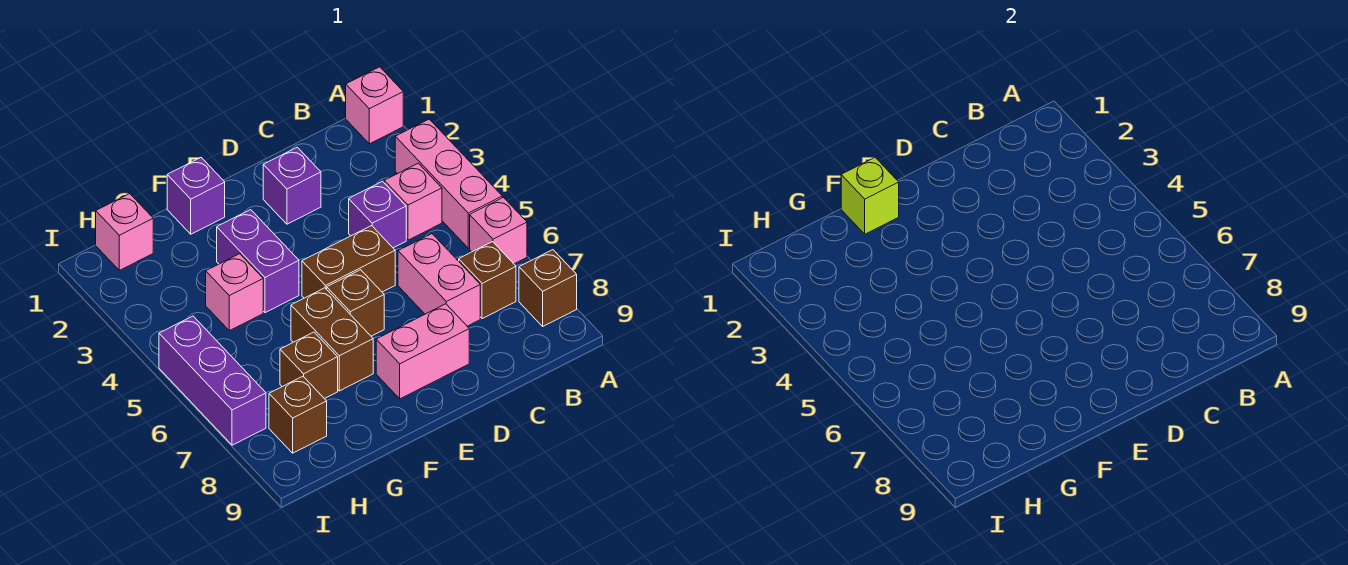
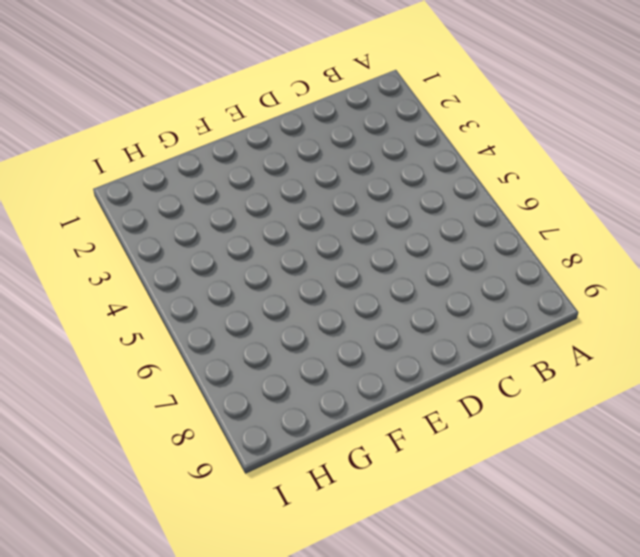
none -> pink brick A1 level 1
none -> pink brick A3:A5 level 1
none -> pink brick A6 level 1

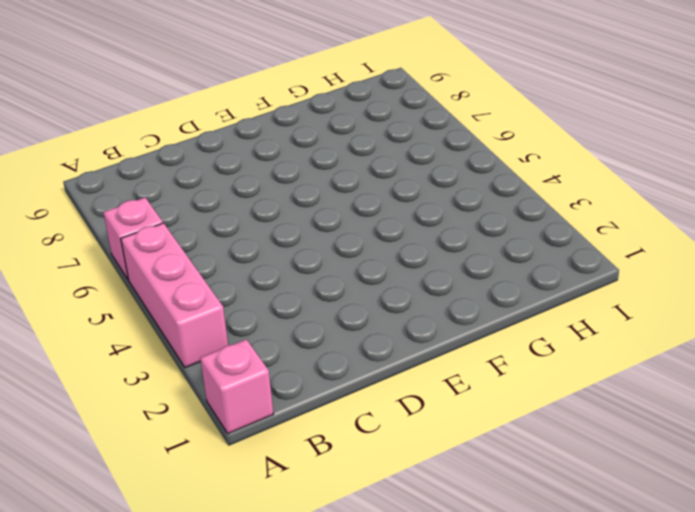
none -> brown brick A8 level 1
none -> pink brick B4 level 1
none -> brown brick B7 level 1

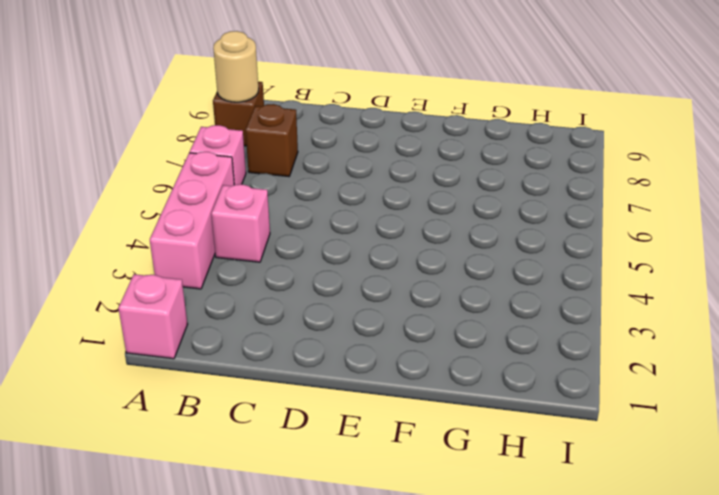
tan round brick A8 level 2 -> none
none -> purple brick C4 level 1
none -> pink brick C6:C7 level 1
none -> purple brick D2 level 1

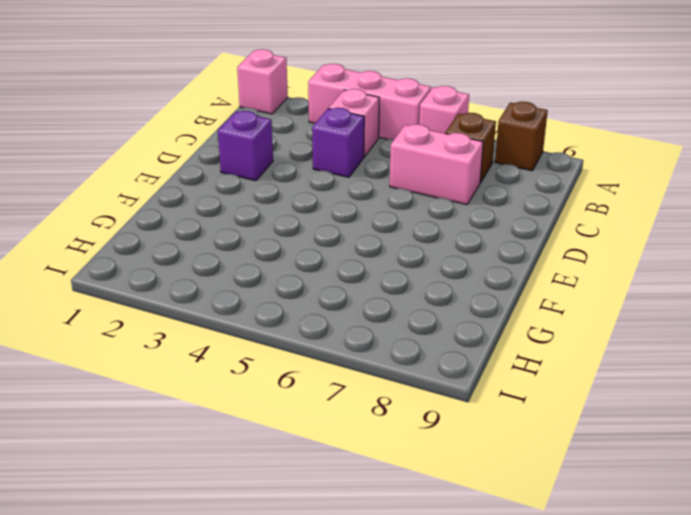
none -> brown brick D5:E5 level 1
none -> pink brick D8:E8 level 1
none -> brown brick E6 level 1

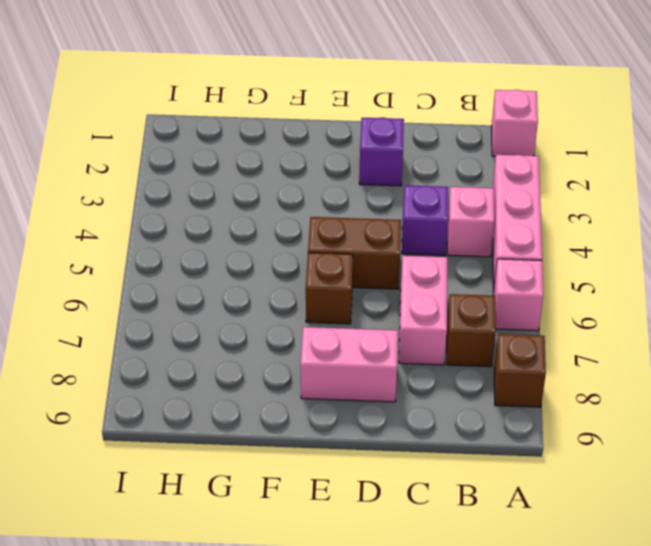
none -> purple brick F1 level 1
none -> purple brick F3:F4 level 1
none -> brown brick F6:F7 level 1

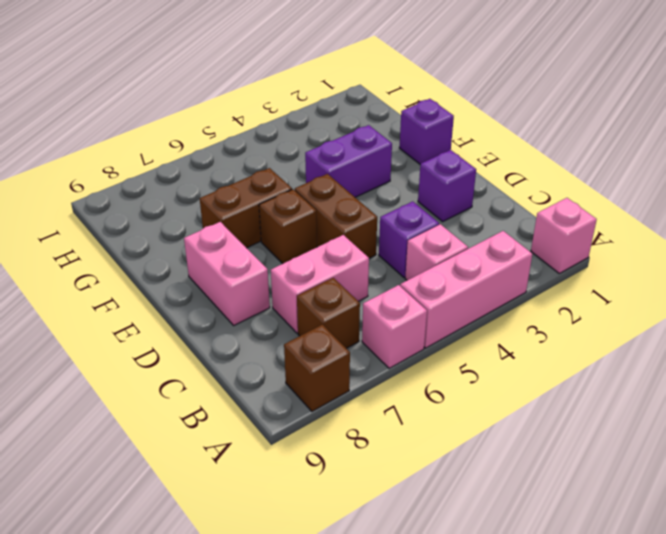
none -> pink brick G4 level 1
none -> brown brick G7 level 1
none -> pink brick H1 level 1

